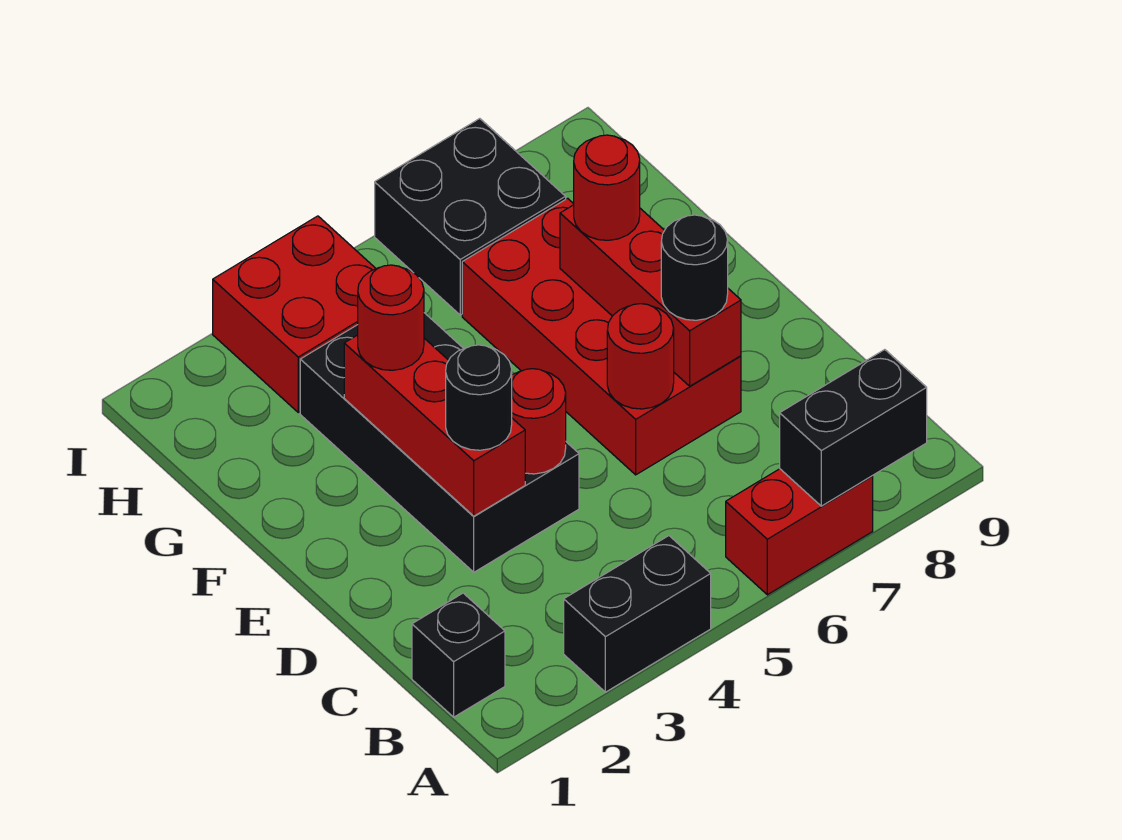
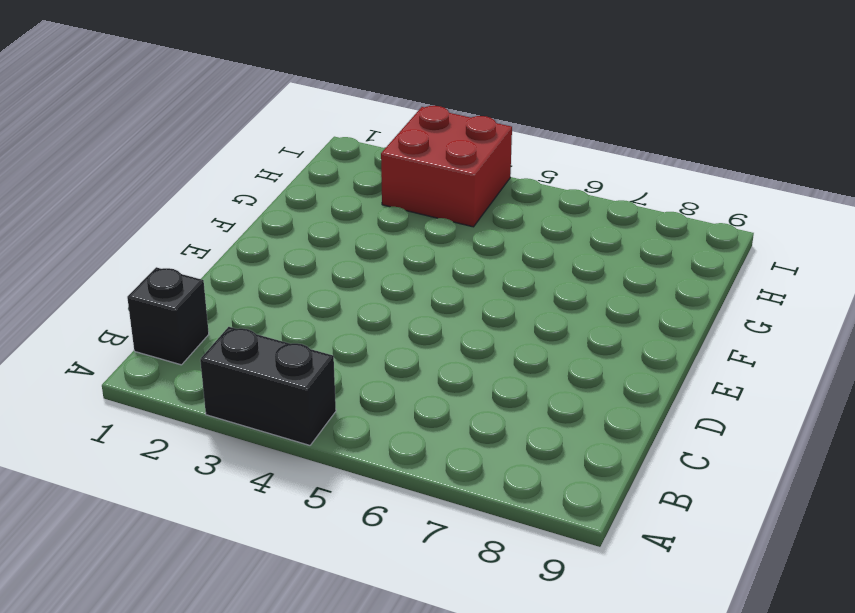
none -> red brick A6:A7 level 1
none -> black brick D3:G4 level 1
none -> red brick D6:G7 level 1

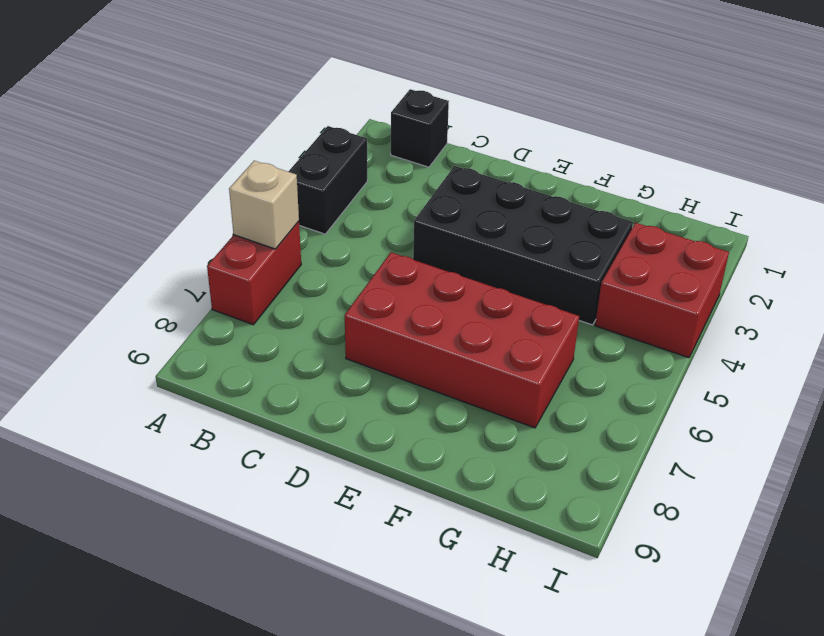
tan brick A6 level 2 -> none
none -> black brick H6:I7 level 1
none -> black brick A7:A8 level 2
none -> red brick D3:F3 level 2

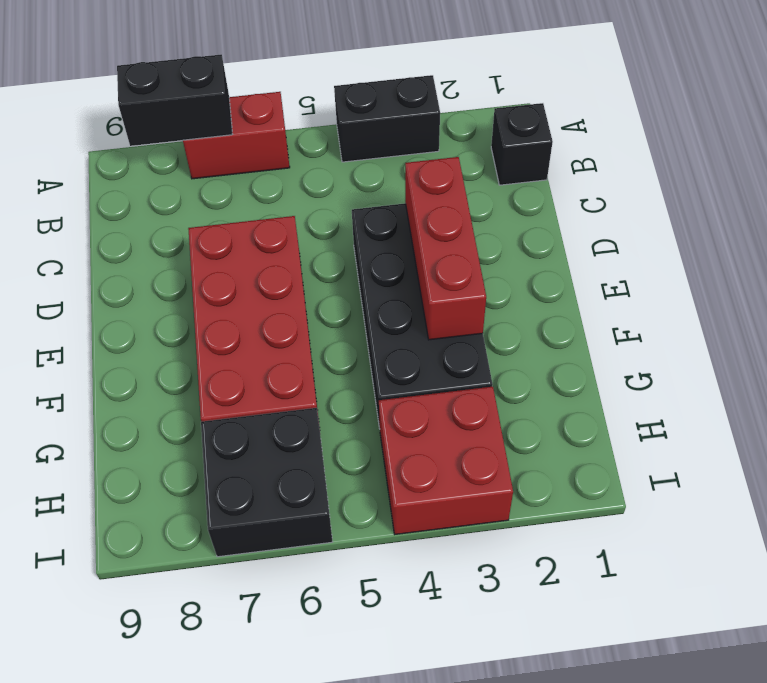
none -> red round brick D4 level 2
none -> red round brick D6 level 2
none -> red brick D7:F7 level 2

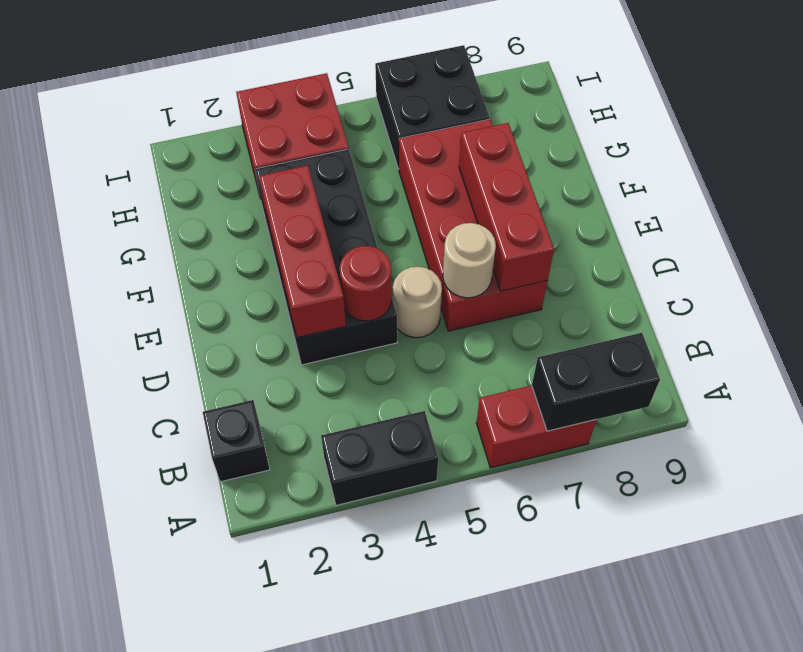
tan round brick D5 level 1 -> none
tan round brick D6 level 2 -> red round brick D6 level 2
none -> black round brick D3 level 3
none -> black round brick D7 level 3
none -> red round brick F3 level 3

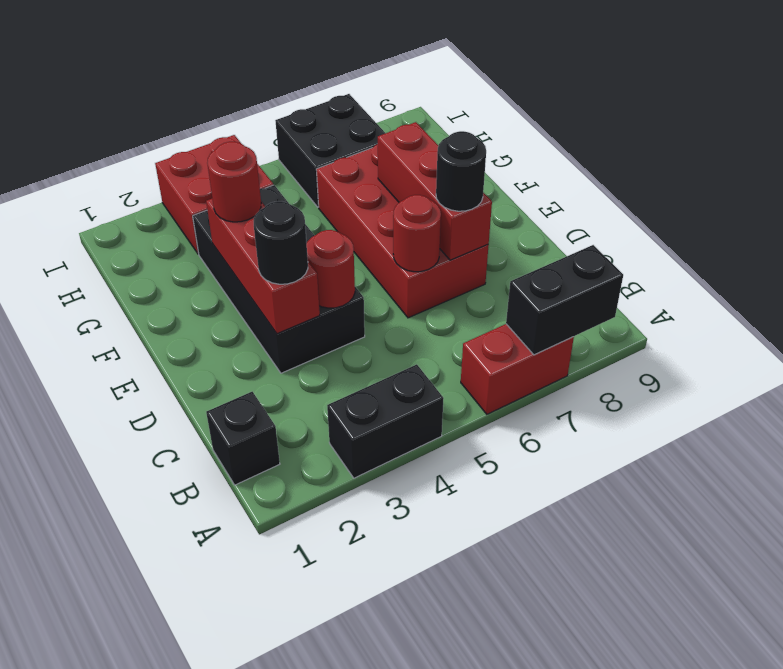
none -> red round brick F7 level 3

